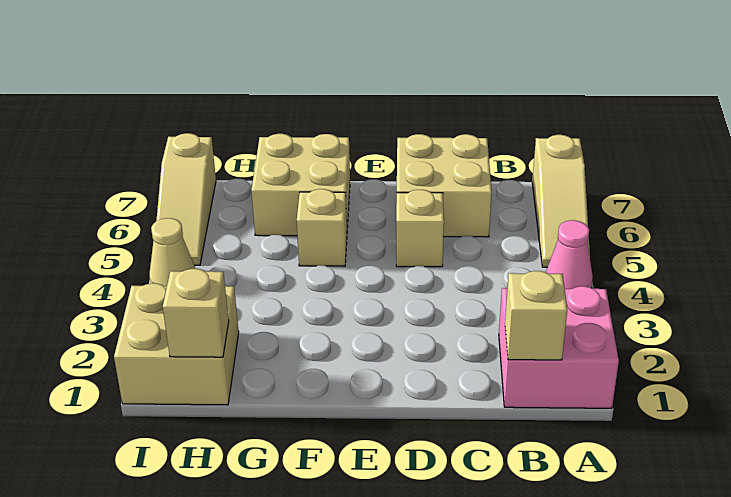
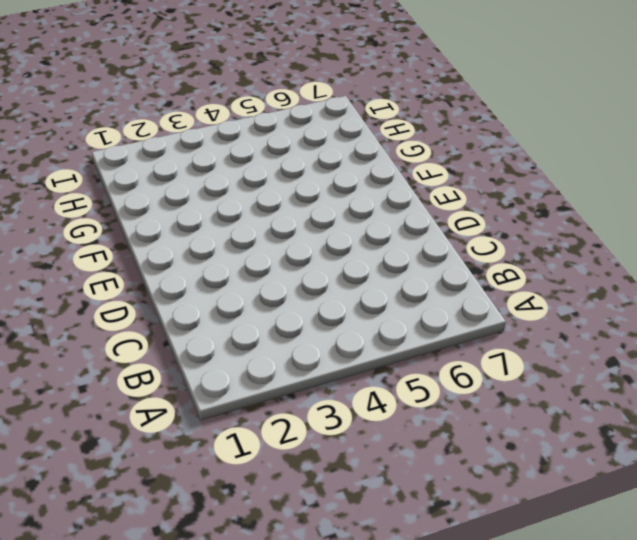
none -> pink brick A1:B2 level 1
none -> pink cone A4 level 1
none -> tan slope A5:A7 level 1 top 7

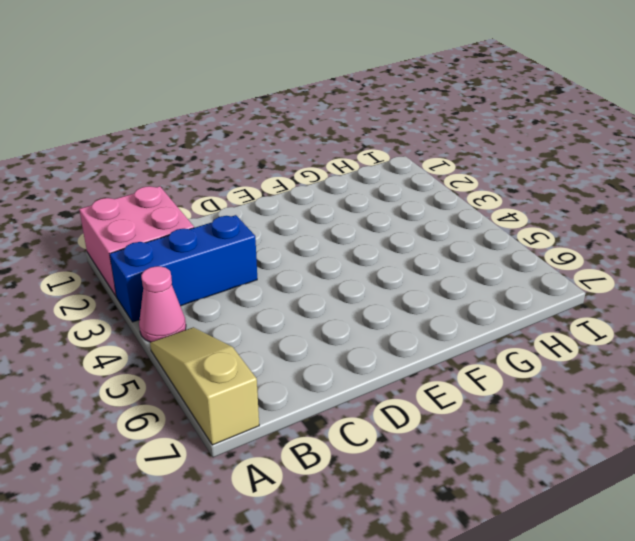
blue brick A3:C3 level 1 -> none
none -> tan brick C6:D7 level 1
none -> tan brick D5 level 1
none -> tan brick F5 level 1

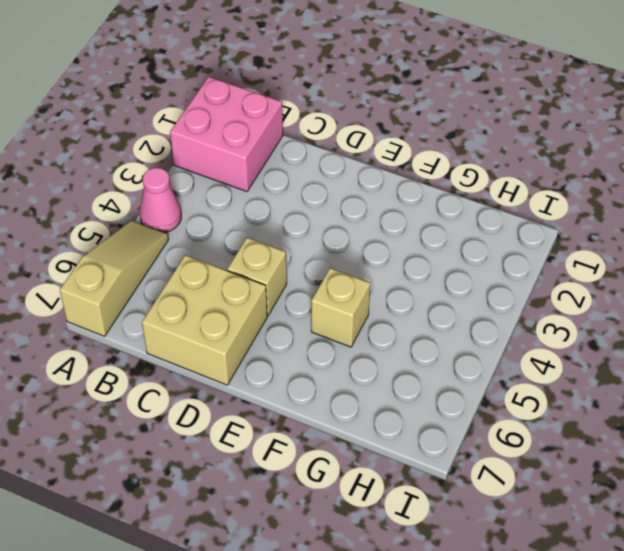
none -> tan brick F6:G7 level 1
none -> tan brick H1:I2 level 1
none -> tan cone I4 level 1

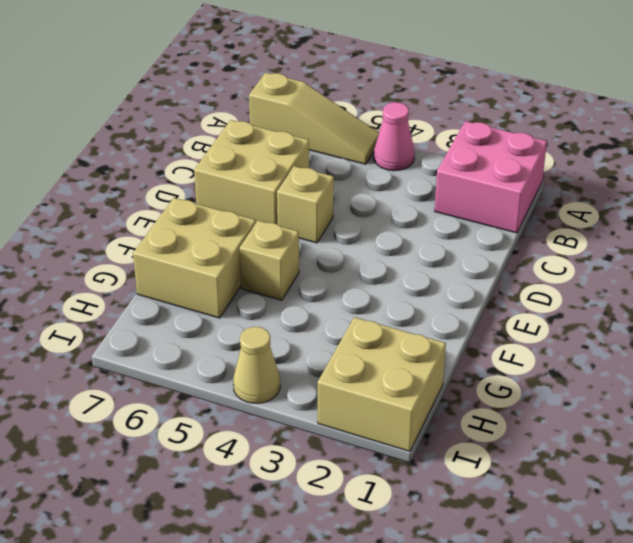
none -> tan slope I5:I7 level 1 top 7
none -> tan brick B1 level 2
none -> tan brick H1 level 2

